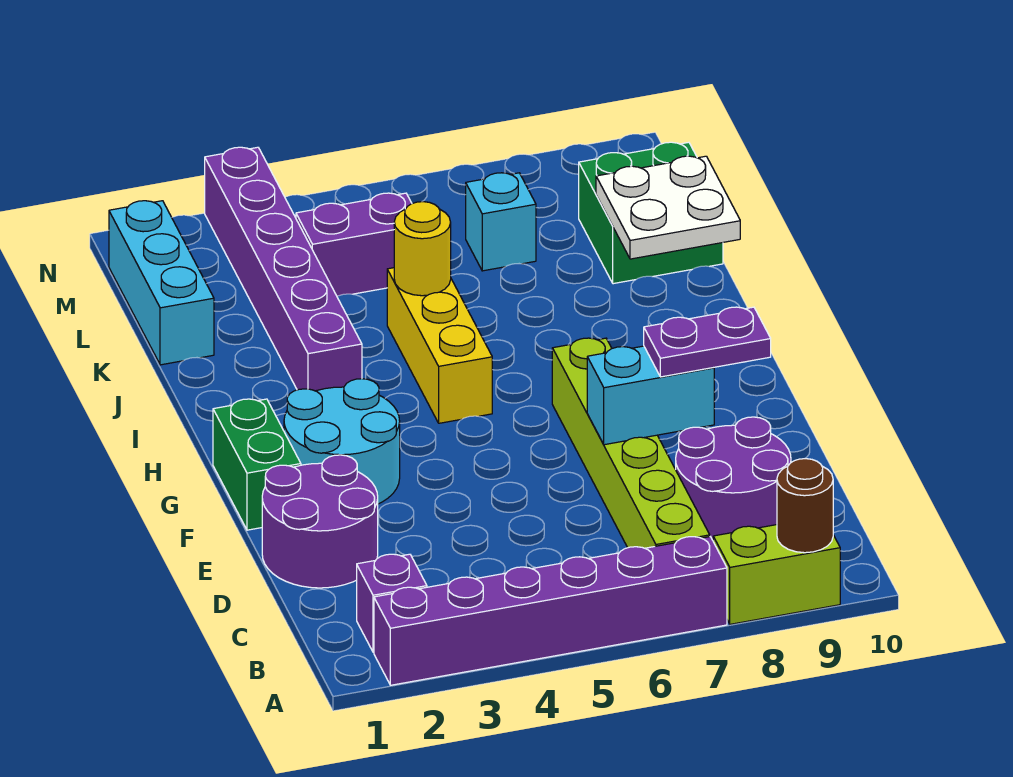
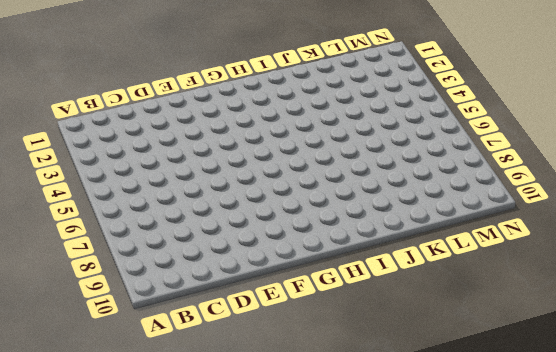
none -> purple brick A2:A7 level 1
none -> lime brick A8:A9 level 1
none -> purple brick B2 level 1

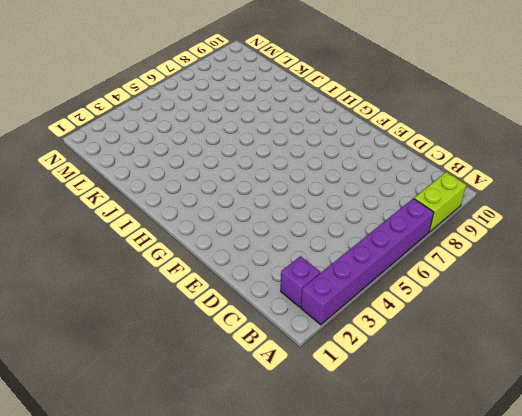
none -> lime brick B7:G7 level 1
none -> purple round brick C8:D9 level 1
none -> purple round brick D1:E2 level 1

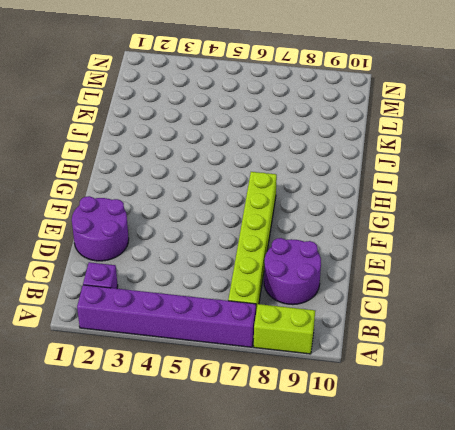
none -> green brick F1:G1 level 1
none -> cyan round brick F2:G3 level 1
none -> yellow brick H5:J5 level 1

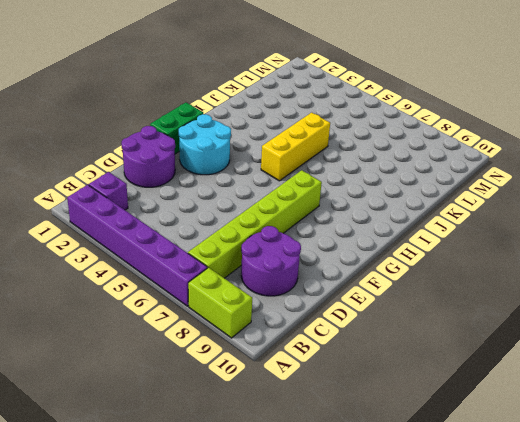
none -> purple brick I3:N3 level 1
none -> cyan brick K1:M1 level 1
none -> green brick K9:L10 level 1

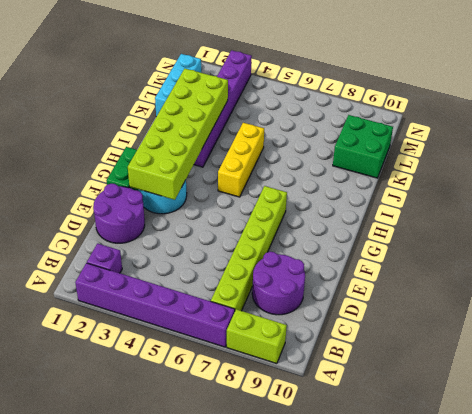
lime brick F2:K3 level 2 -> none
none -> purple brick L4:L5 level 1
none -> cyan brick L7 level 1
none -> brown round brick A9 level 2

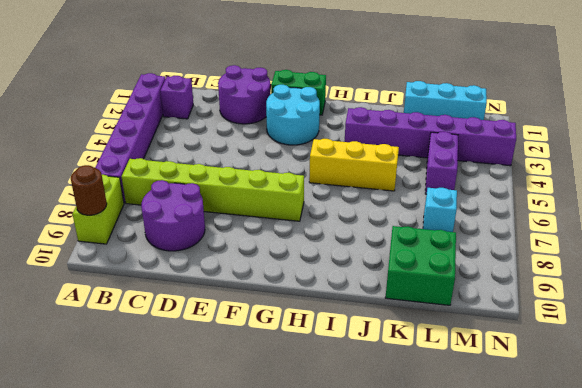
none -> cyan brick E7:E8 level 2
none -> yellow round brick J5 level 2
none -> white plate J9:K10 level 2

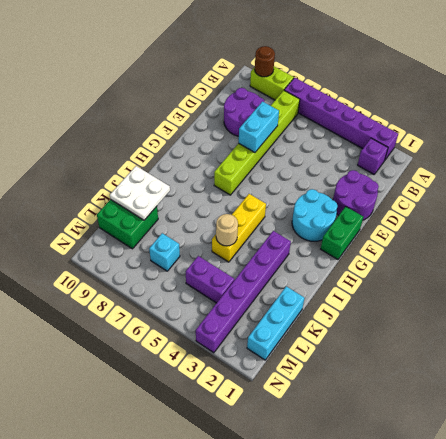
cyan brick D7:E7 level 2 -> cyan brick E7:E8 level 2
tan round brick J5 level 2 -> yellow round brick J5 level 2
none -> purple plate E8:E9 level 3

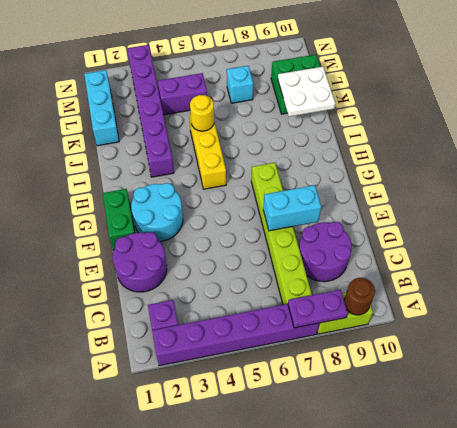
purple plate A7:A8 level 2 -> purple plate E8:E9 level 3

